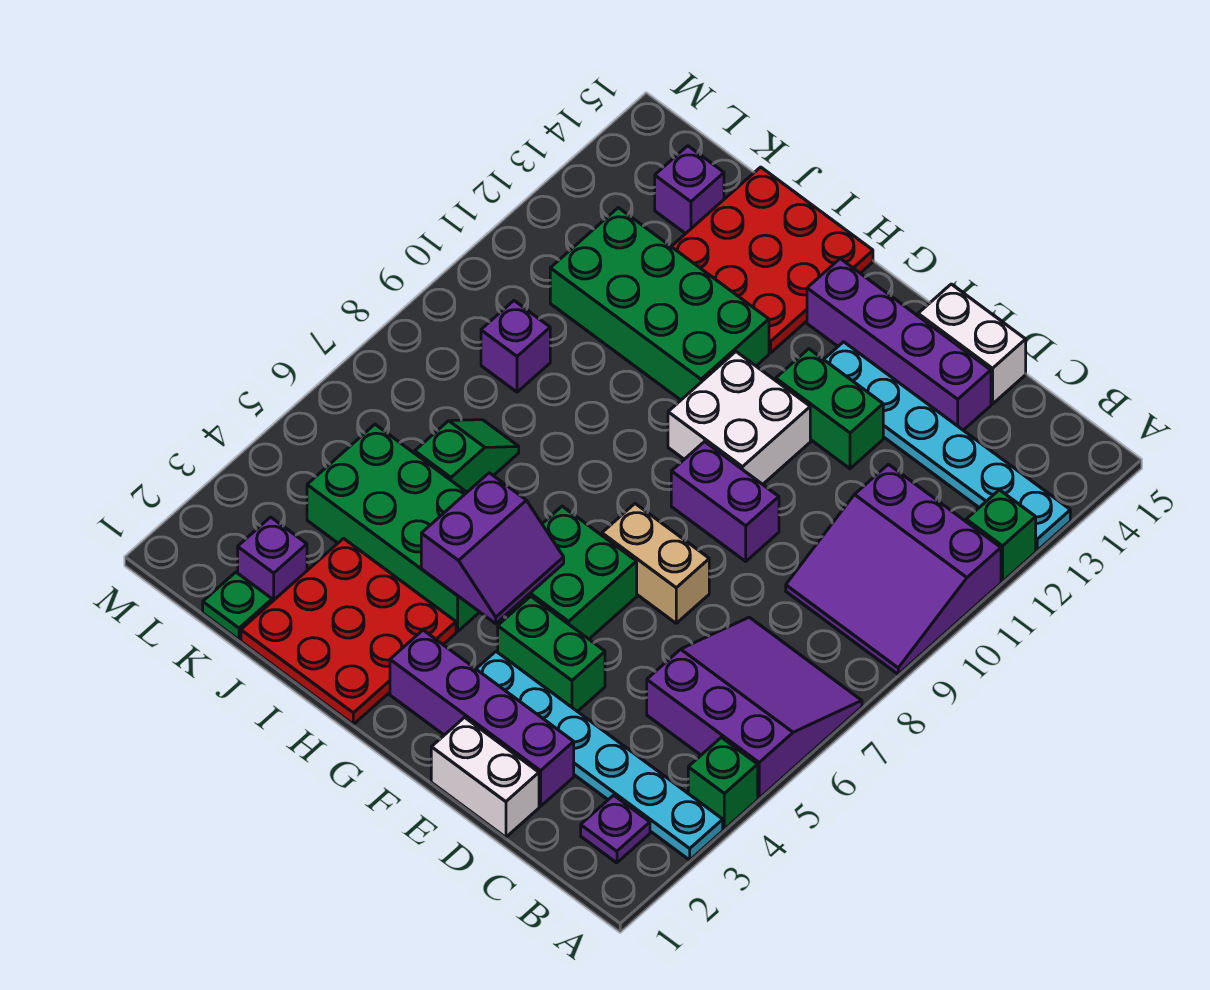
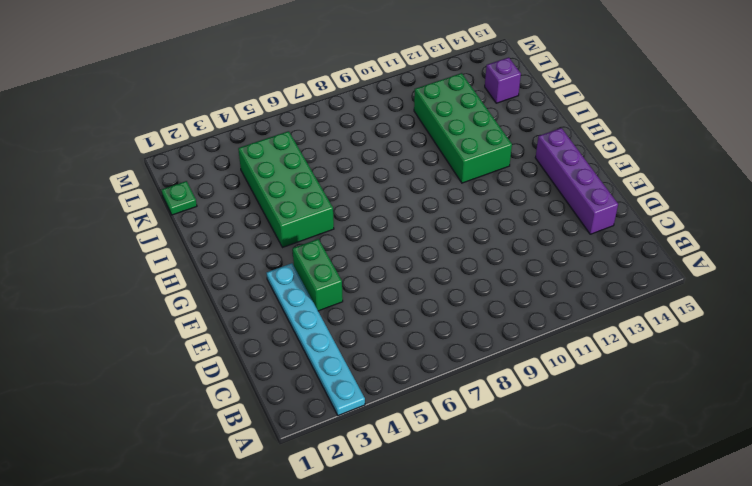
none -> green brick A4 level 1
none -> purple slope A5:C7 level 1 top 5
none -> purple slope A9:C11 level 1 top 11

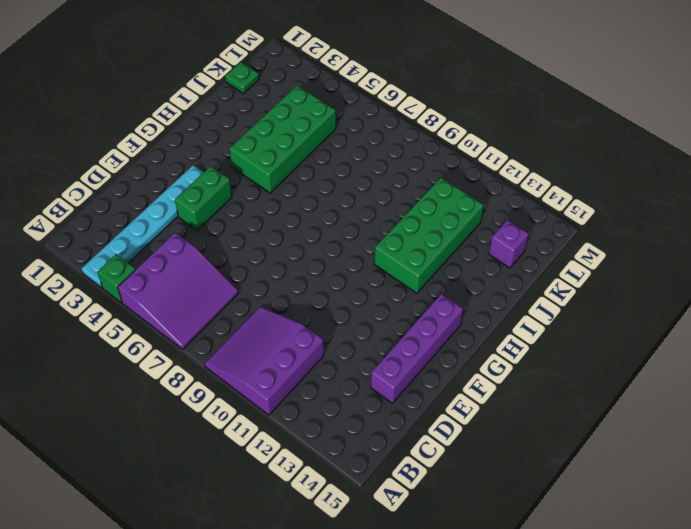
none -> green brick A12 level 1
none -> cyan plate A13:F13 level 1
none -> purple plate B2 level 1

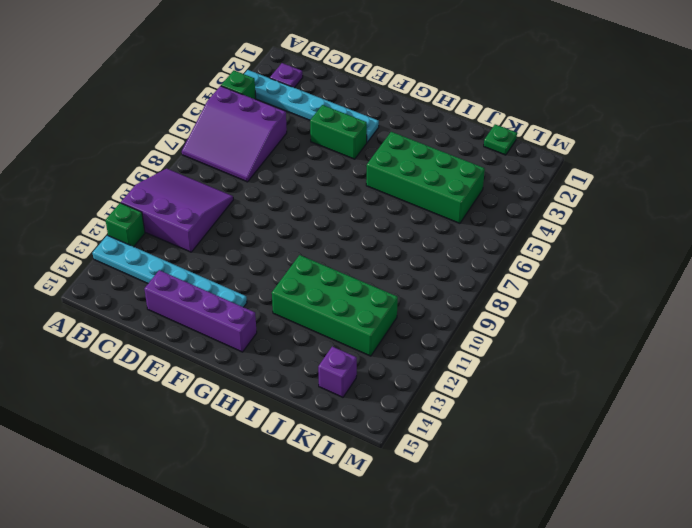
none -> white brick D1:E1 level 1
none -> purple brick D2:G2 level 1
none -> white brick D15:E15 level 1

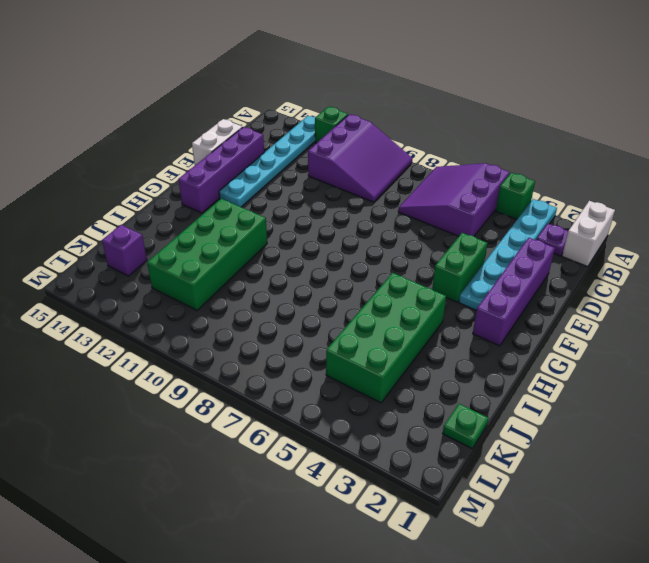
white brick A1:B1 level 1 -> white brick D1:E1 level 1
none -> tan brick E7:F7 level 1
none -> purple brick E9:F9 level 1
none -> green brick E12:F12 level 1

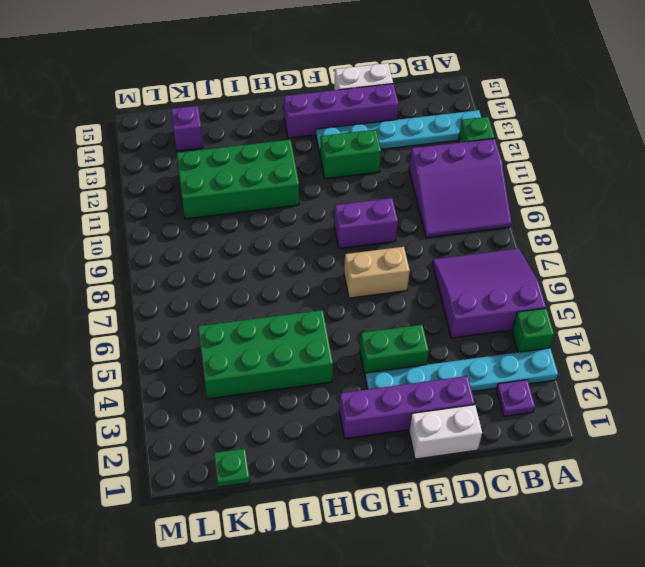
none -> green brick F5:G6 level 1
none -> white brick F10:G11 level 1
none -> red plate H1:J3 level 1

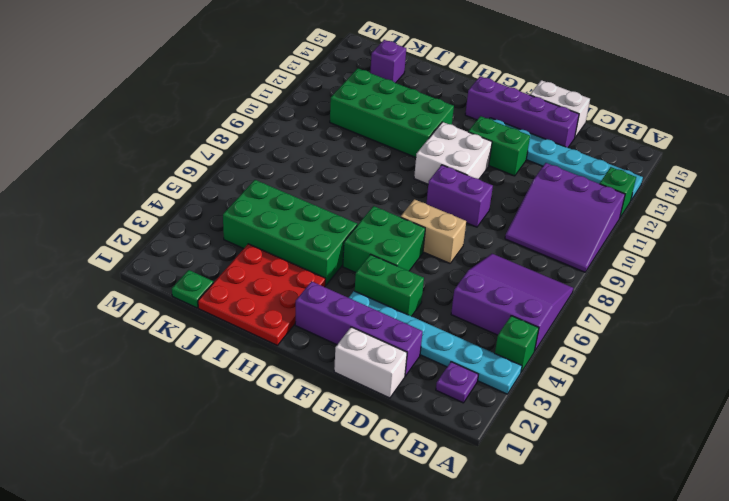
none -> red plate H13:J15 level 1
none -> green slope J6:J7 level 1 top 6
none -> purple brick K2 level 1

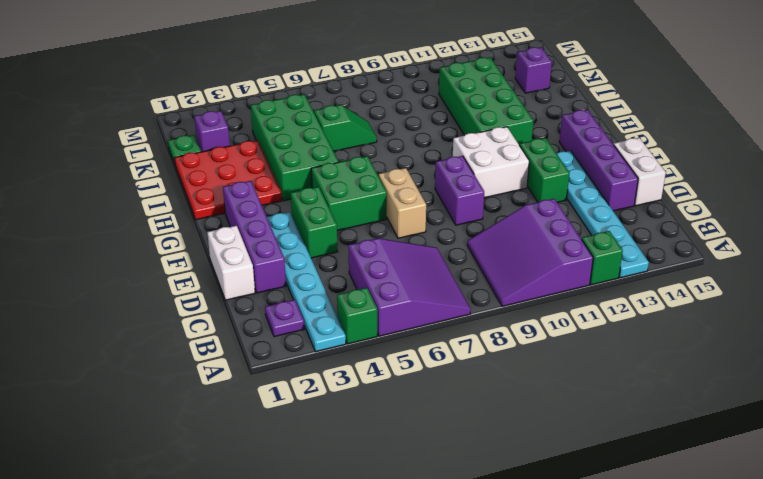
none -> red plate H13:J15 level 1
none -> purple brick K9 level 1
none -> purple slope G4:H5 level 2 top H

